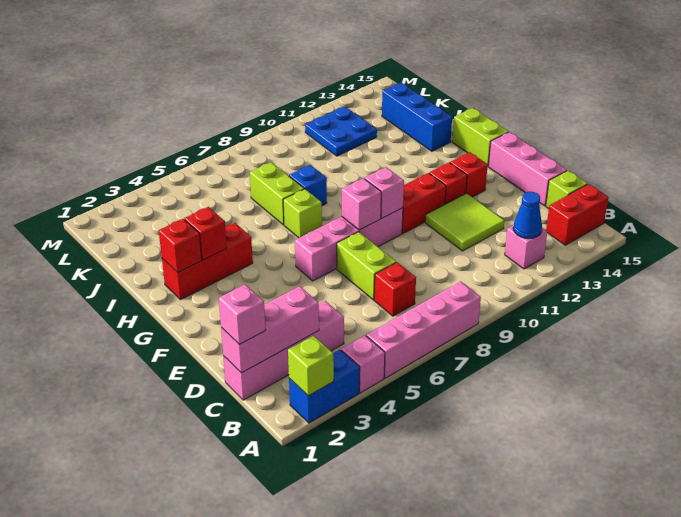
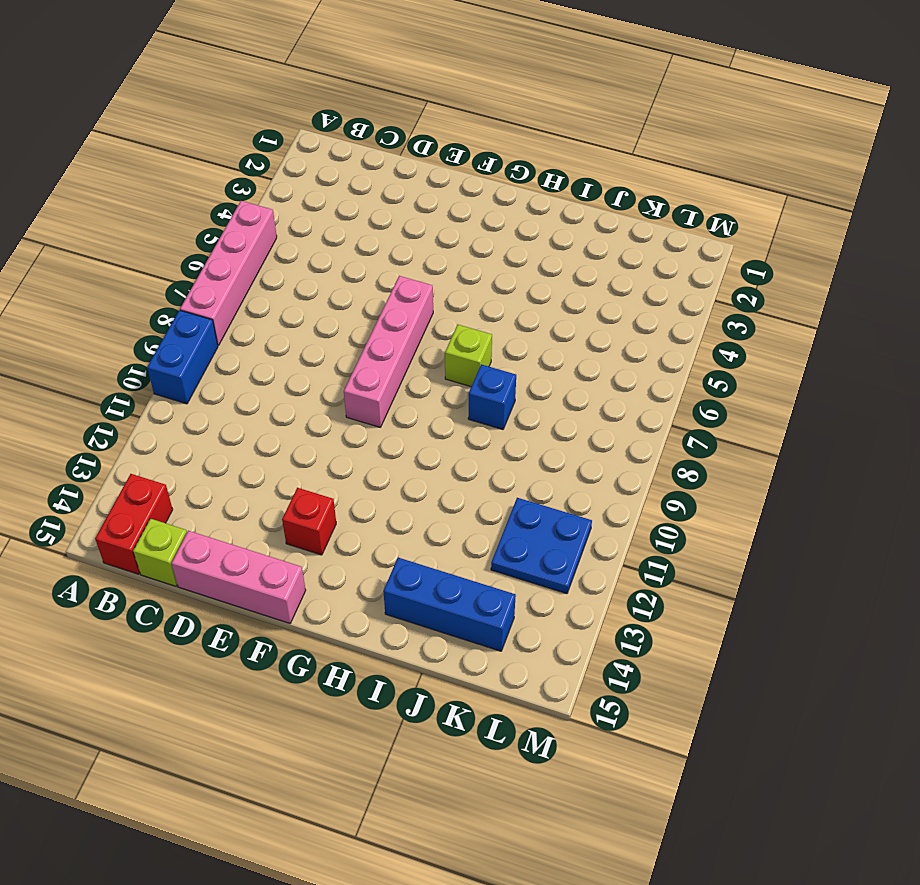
blue brick A9:A10 level 1 -> blue brick A2:A3 level 1
none -> pink brick A4 level 1
none -> pink brick B12 level 1
none -> pink brick C1:C4 level 1
none -> red brick C7 level 1

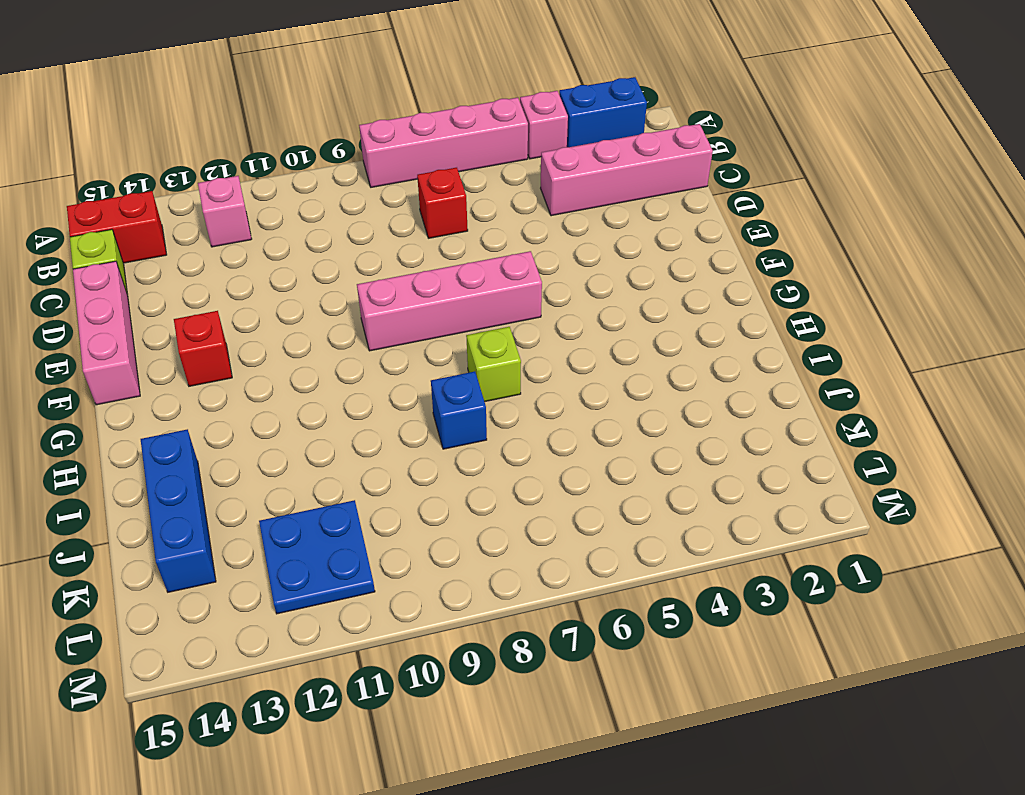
none -> lime brick D7:E7 level 1
none -> lime tile D11:E12 level 1
none -> red brick F10:F11 level 1
none -> red brick F12 level 1

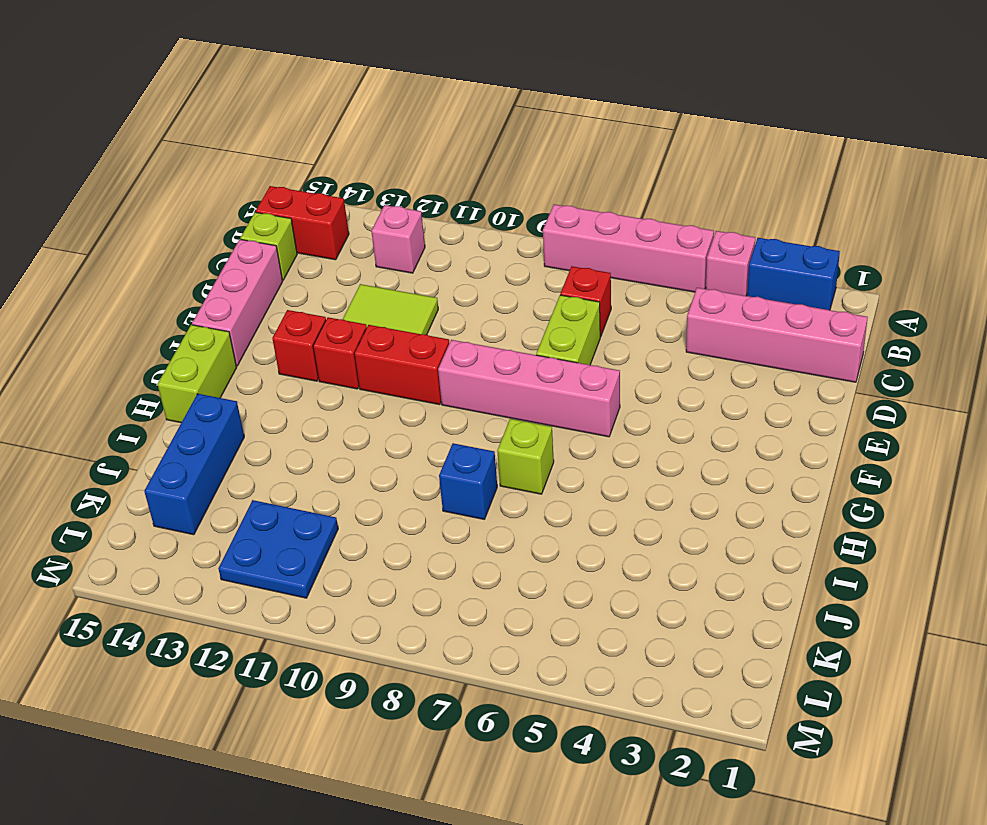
none -> red brick H2:H4 level 1
none -> lime brick I7:J7 level 1
none -> lime brick A2 level 2
none -> blue cone B12 level 2

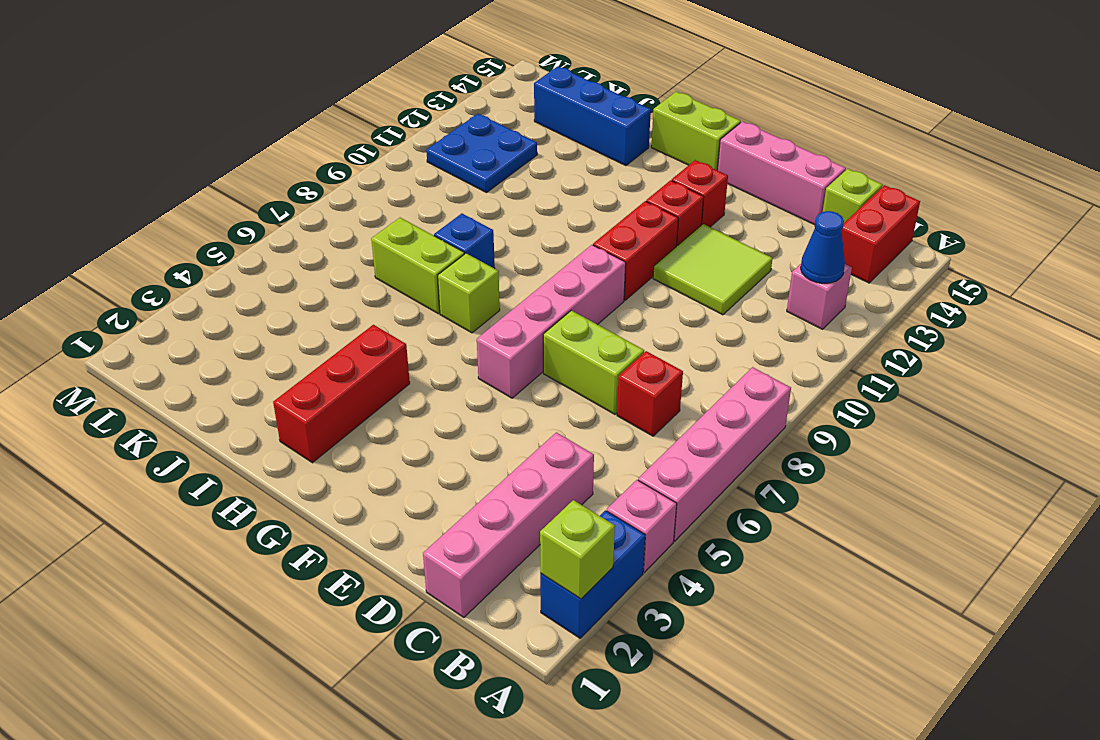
none -> pink brick C1:C3 level 2
none -> pink brick F8 level 2
none -> pink brick F9 level 2
none -> red brick H2 level 2

